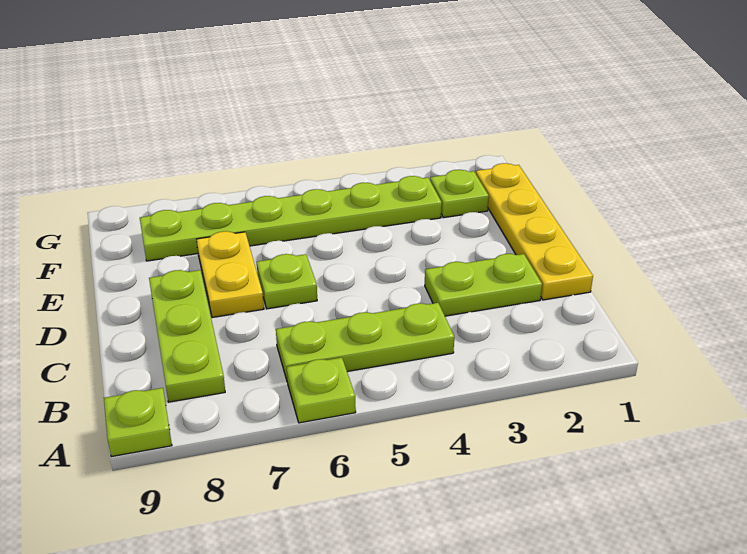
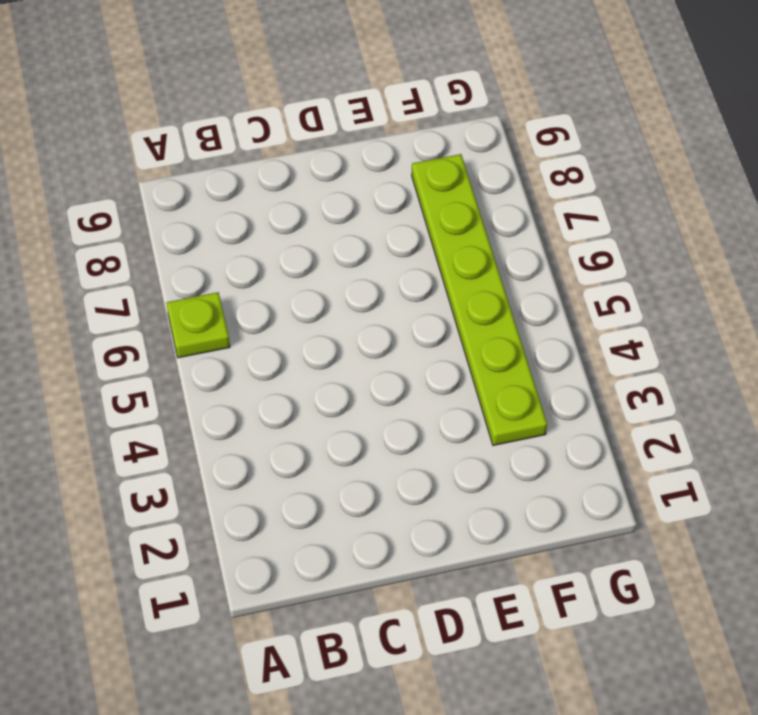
none -> lime plate A9 level 1
none -> lime plate B4:B6 level 1

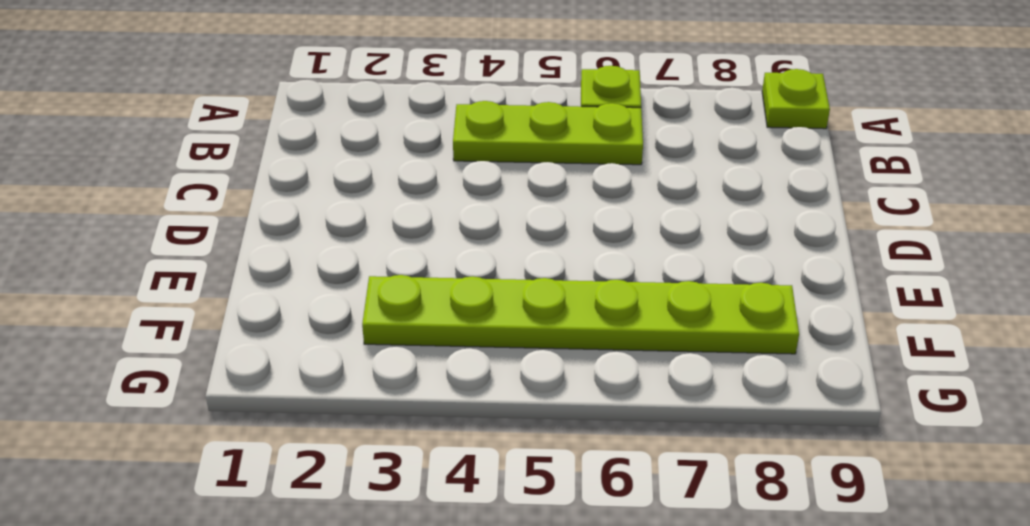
none -> lime plate B8:D8 level 1
none -> yellow plate C1:F1 level 1

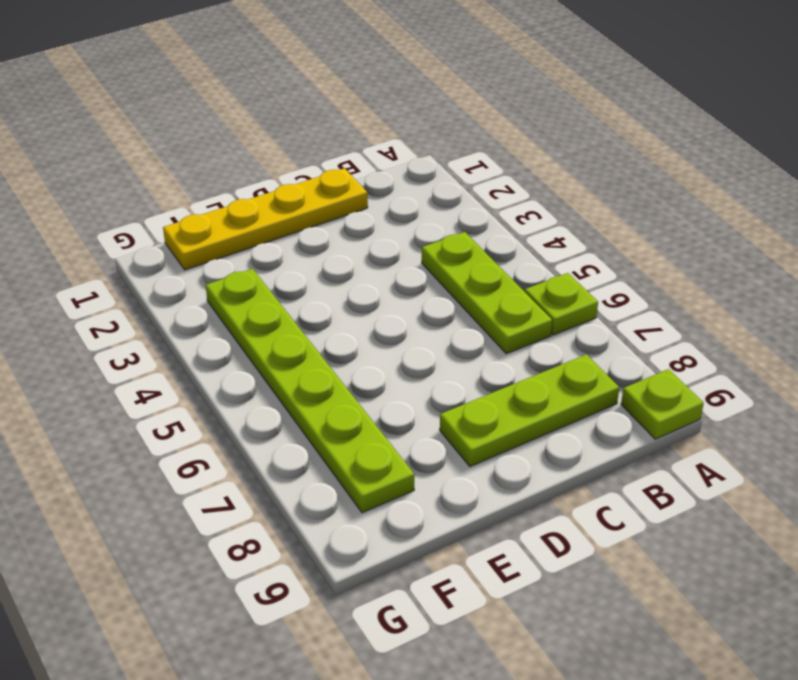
none -> lime plate C2:C3 level 1
none -> lime plate D6 level 1

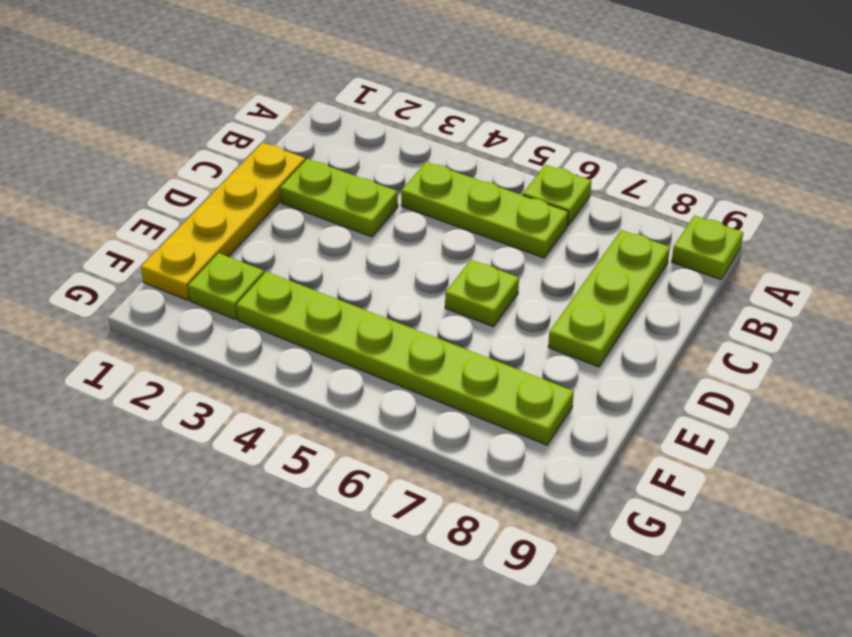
none -> yellow plate D7:E7 level 1

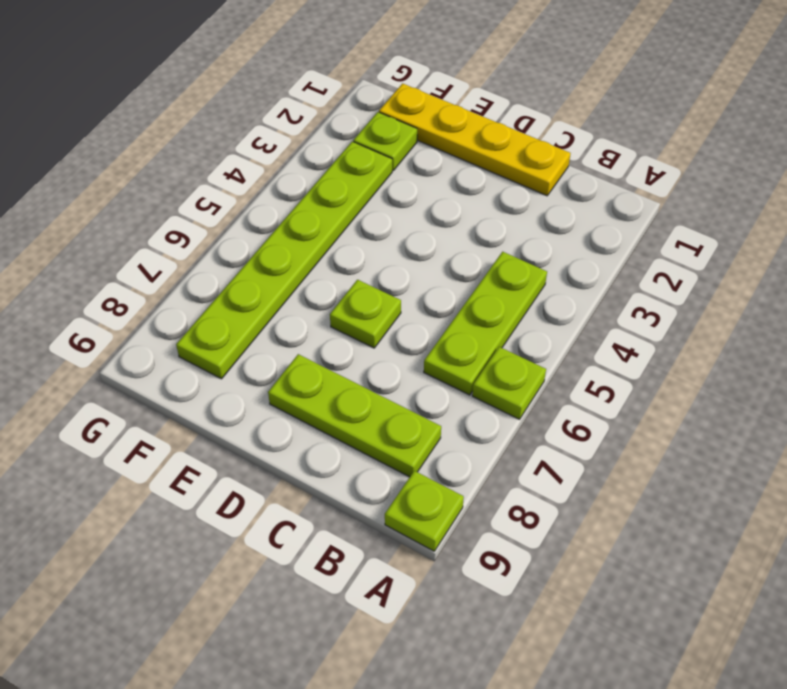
none -> lime plate C2:C3 level 1
none -> yellow plate D7:E7 level 1

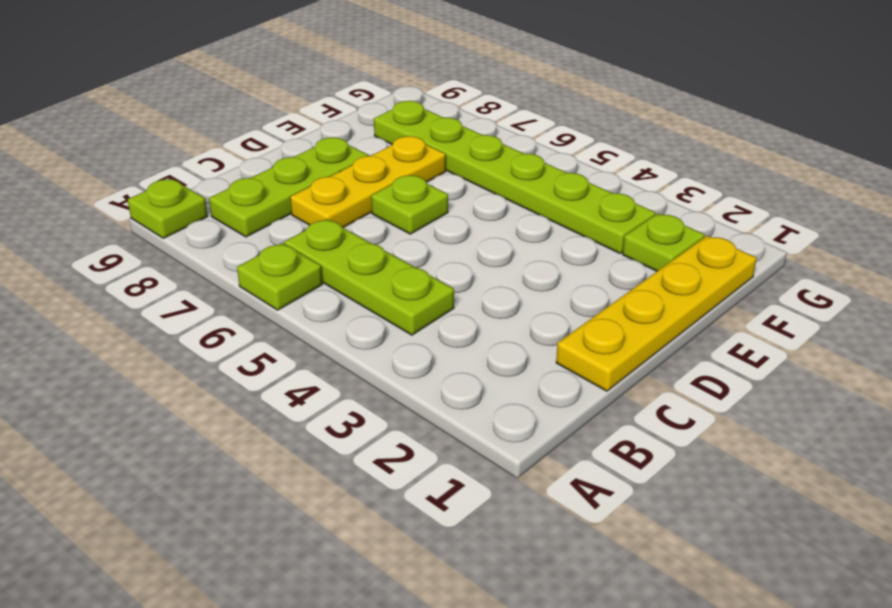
yellow plate C7:E7 level 1 -> yellow plate D7:E7 level 1
none -> lime plate C2:C3 level 1

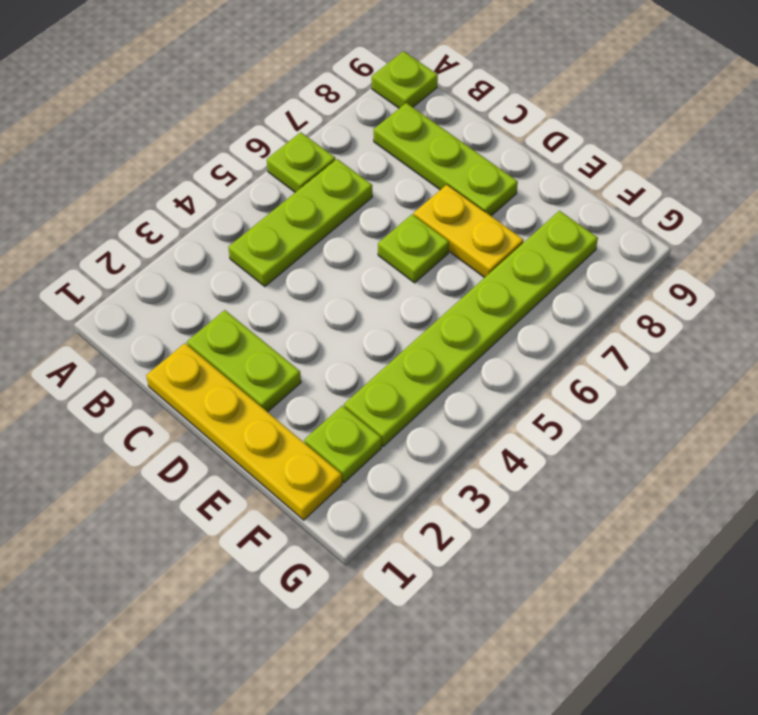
lime plate C2:D2 level 1 -> lime plate C2:C3 level 1

